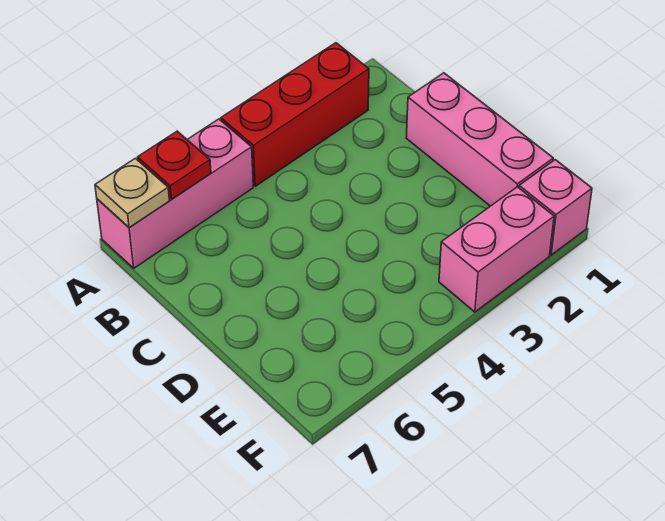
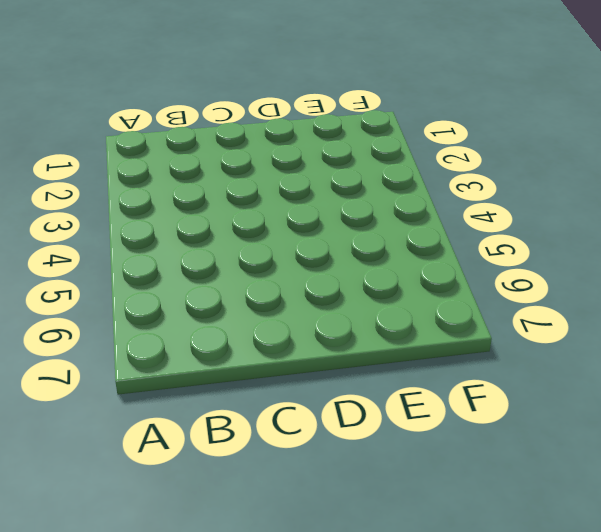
none -> red brick A2:A4 level 1
none -> pink brick A5:A7 level 1

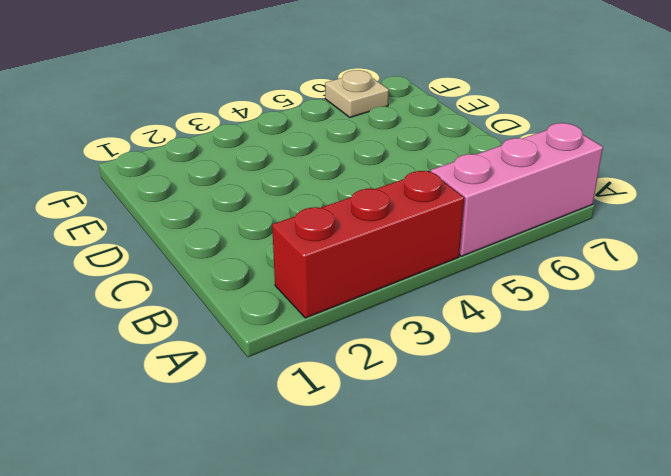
tan plate F6 level 1 -> tan plate A7 level 2
none -> pink brick C1:E1 level 1
none -> pink brick F1 level 1

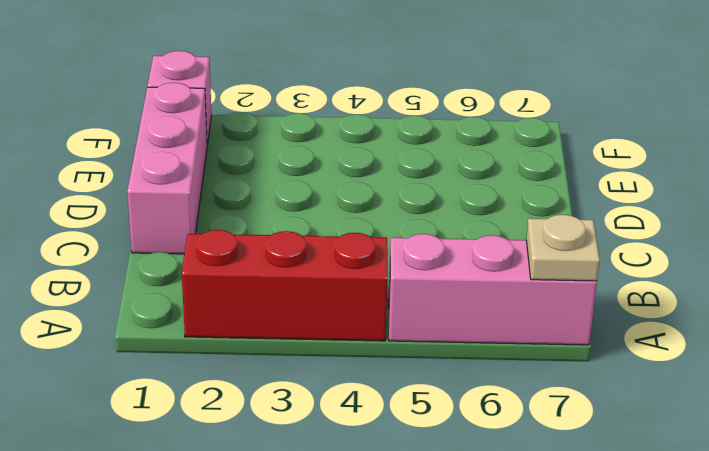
none -> pink brick F2:F3 level 1
none -> red plate A6 level 2

